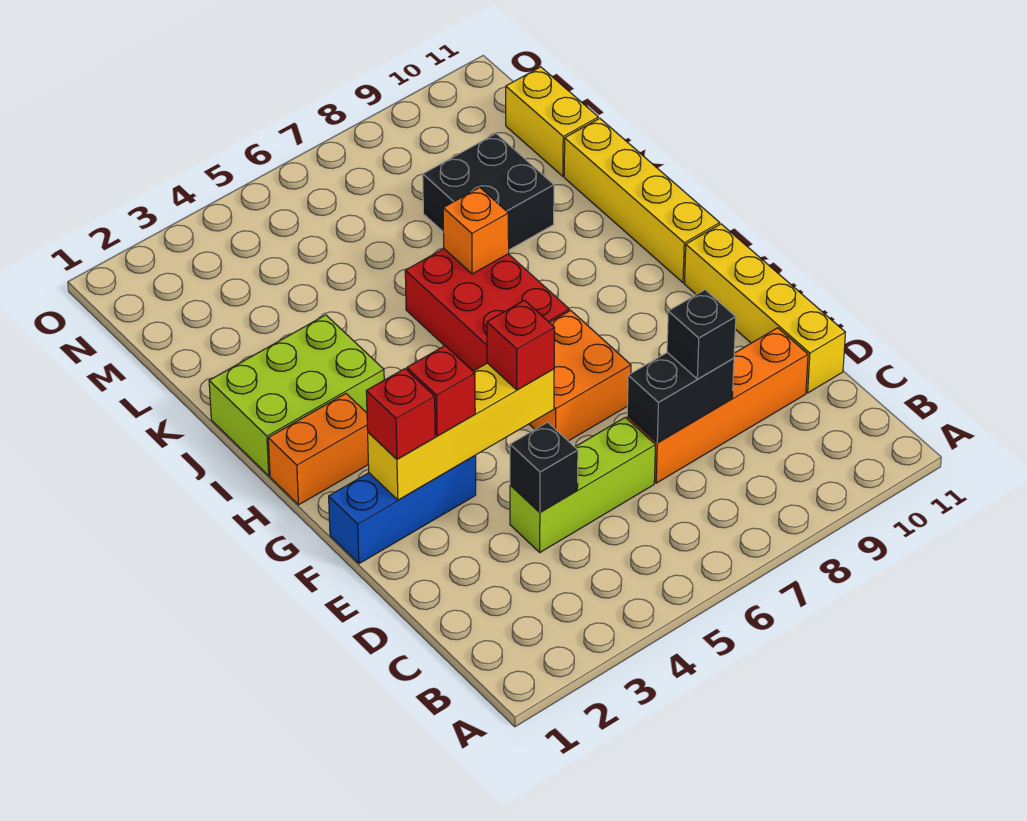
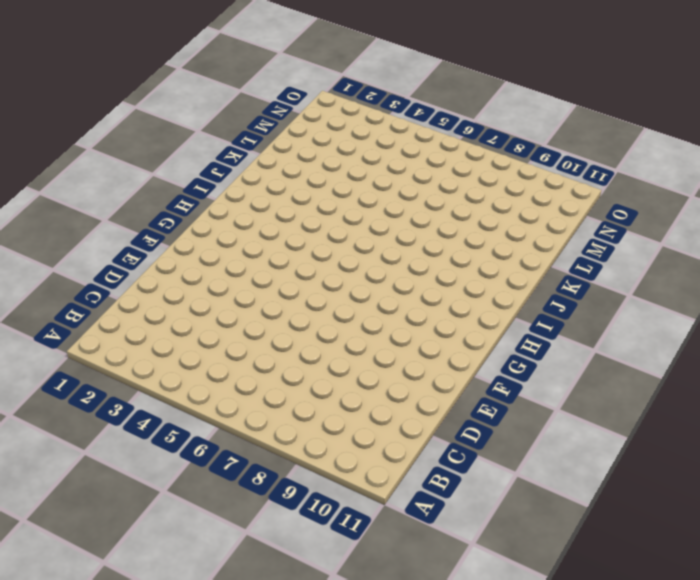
none -> lime brick D4:D6 level 1
none -> orange brick D7:D10 level 1
none -> yellow brick D11:G11 level 1

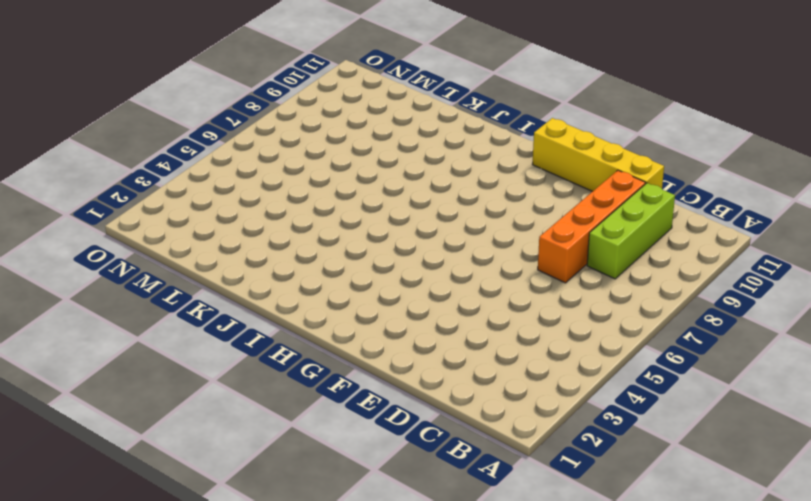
lime brick C8:C10 level 1 -> lime brick D4:D6 level 1
none -> blue brick F1:F3 level 1
none -> orange brick F6:G7 level 1
none -> orange brick H1:H2 level 1

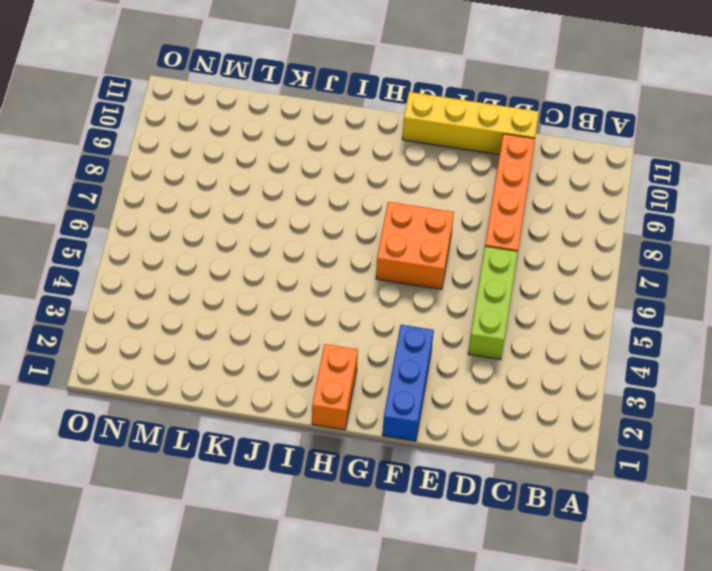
none -> red brick H6:J7 level 1
none -> yellow brick H11:K11 level 1
none -> lime brick I1:J3 level 1

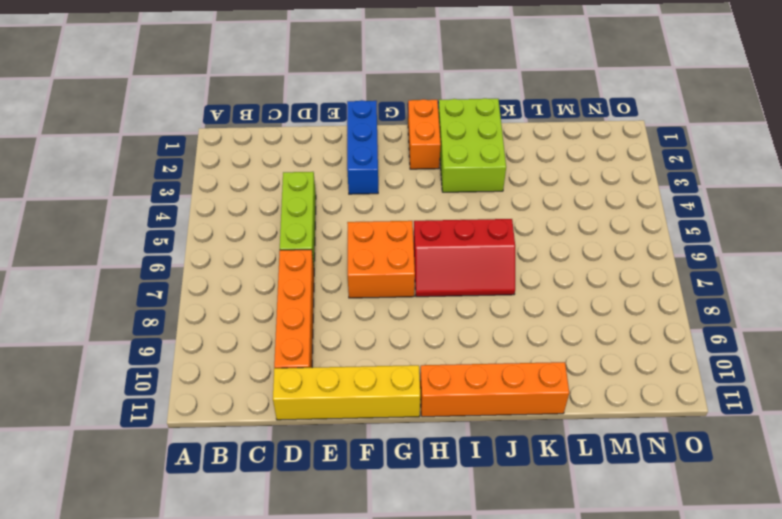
red slope H6:J7 level 1 top 6 -> red brick H6:J7 level 1
orange brick H11:K11 level 1 -> yellow brick H11:K11 level 1
none -> black brick K8:L9 level 1
none -> yellow brick L11:M11 level 1
none -> black brick D4 level 2

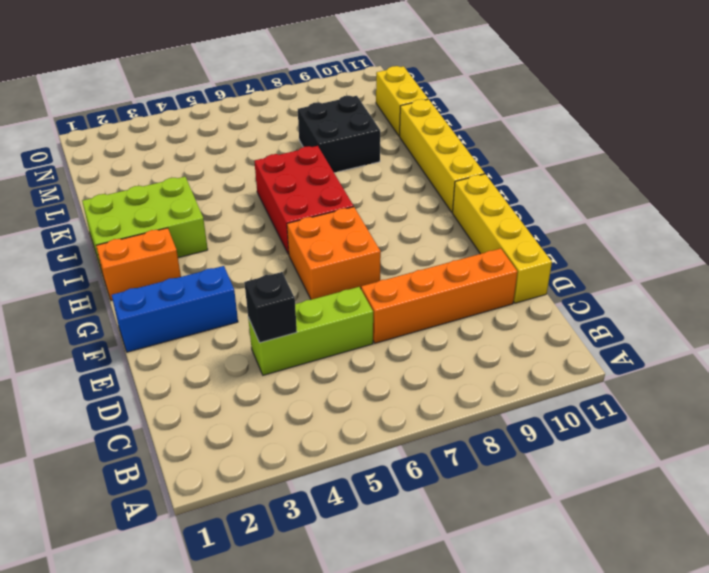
none -> black brick D7:D8 level 2
none -> yellow brick F2:F5 level 2
none -> orange brick J7 level 2

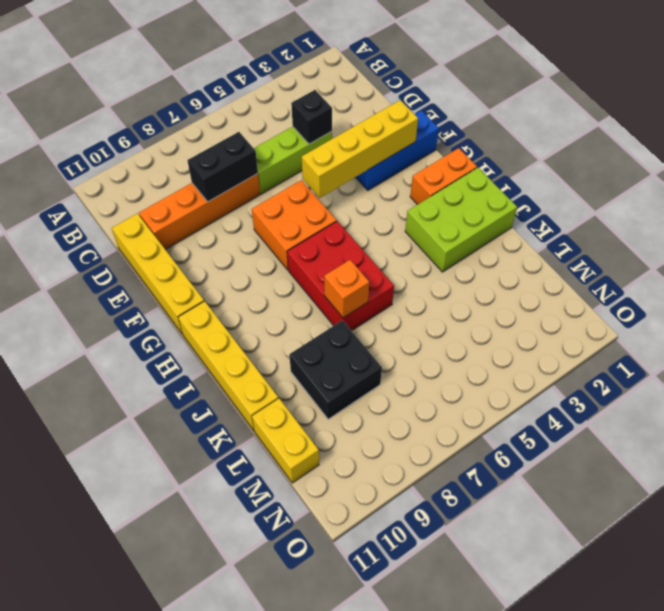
none -> black brick D8 level 3
none -> red brick F2 level 3
none -> red brick F3 level 3

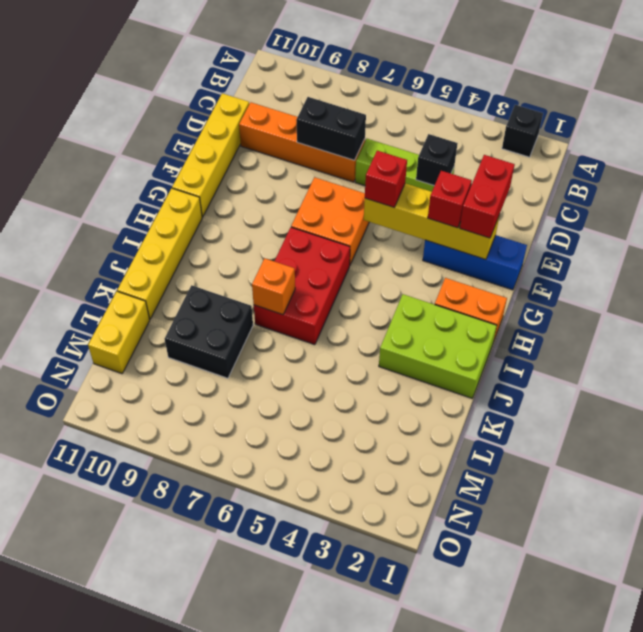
black brick A2 level 1 -> black brick D8 level 3
red brick E2:F2 level 3 -> red brick F2 level 3

